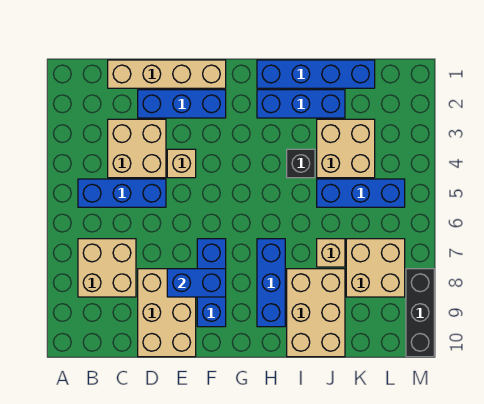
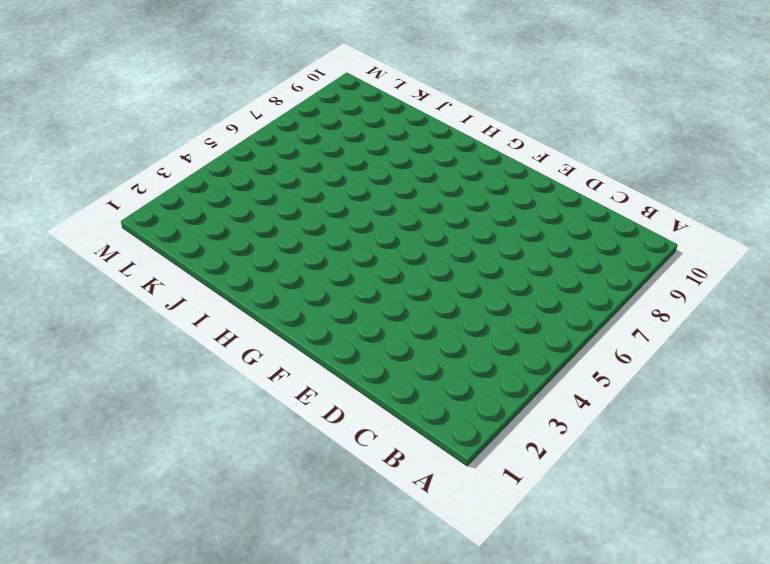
none -> blue brick B5:D5 level 1
none -> tan brick B7:C8 level 1
none -> tan brick C1:F1 level 1

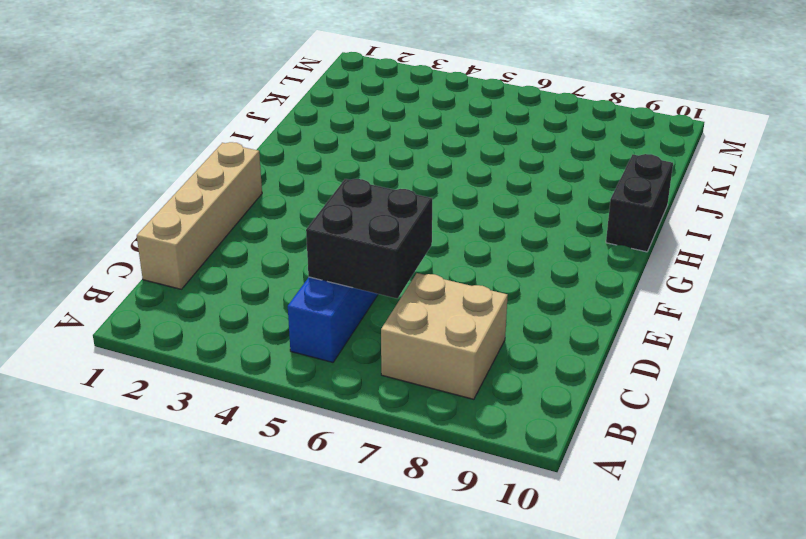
black brick C5:D6 level 2 -> none
black brick H10:I10 level 1 -> tan brick I8:J10 level 1
none -> tan brick C3:D4 level 1
none -> blue brick D2:F2 level 1
none -> tan brick D8:E10 level 1

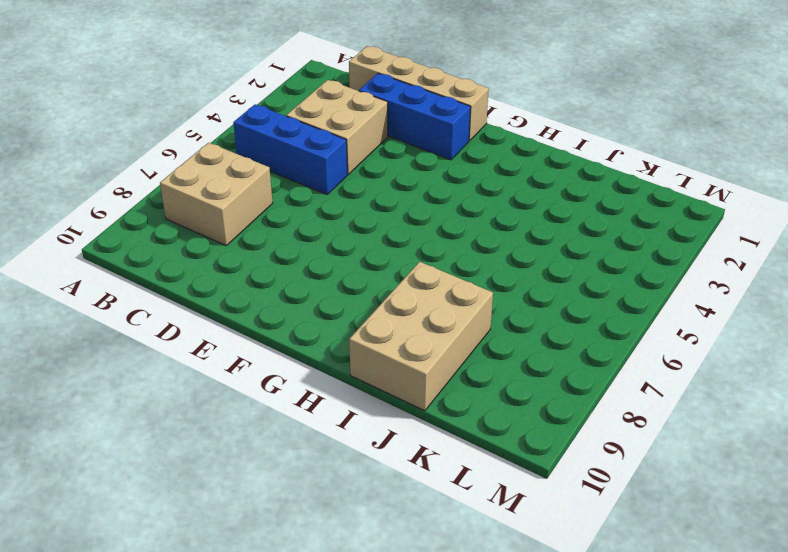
none -> tan brick D8:E10 level 1
none -> tan brick E4 level 1
none -> blue brick F7:F9 level 1

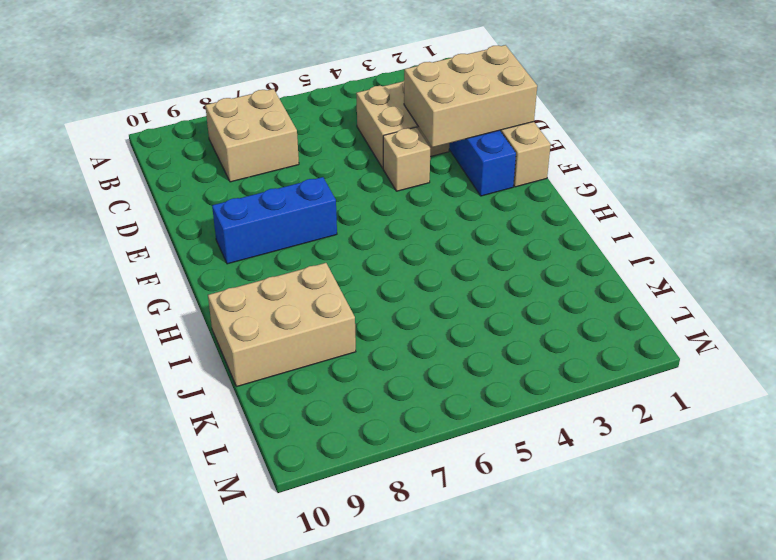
tan brick D1:E3 level 2 -> tan brick D8:E10 level 1
none -> blue brick B5:D5 level 1
none -> blue brick H1:K1 level 1
none -> blue brick H2:J2 level 1

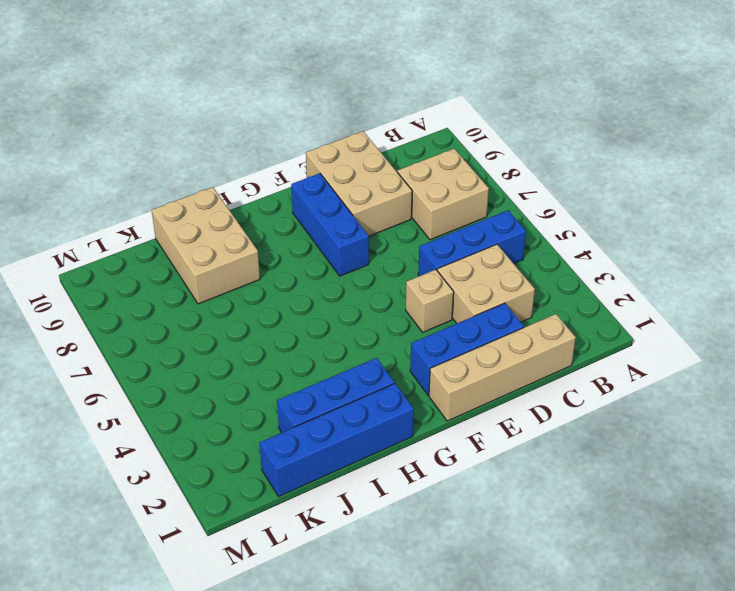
none -> blue brick H7:H9 level 1
none -> black brick I4 level 1
none -> tan brick J3:K4 level 1

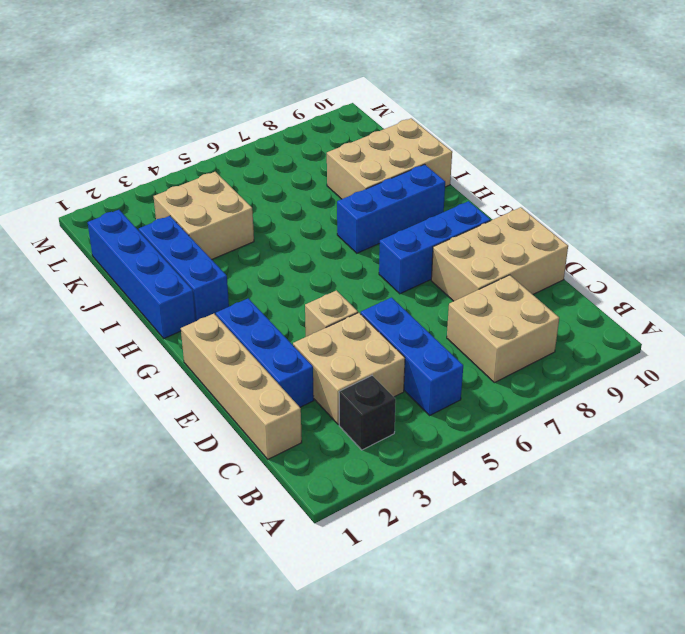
black brick B3 level 1 -> black brick I4 level 1
none -> blue brick J5:L5 level 1
none -> tan brick J7 level 1
none -> tan brick K7:L8 level 1

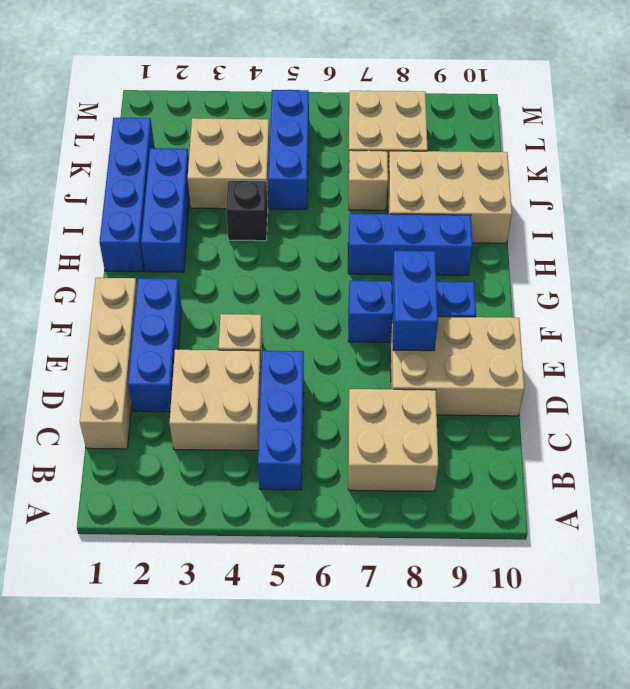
none -> black brick M8:M10 level 1

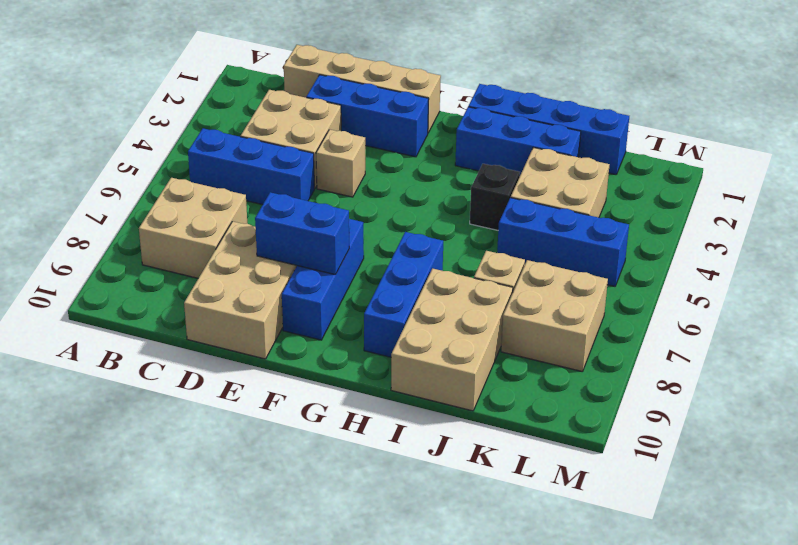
none -> black brick M8:M10 level 1

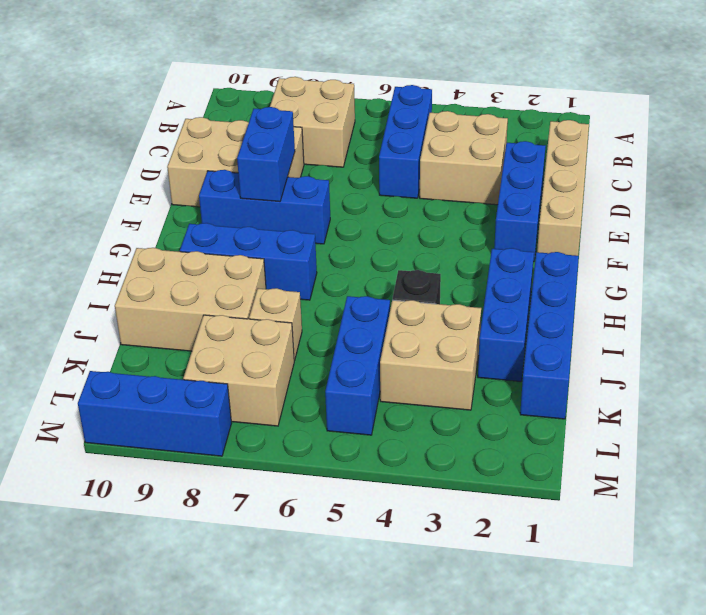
blue brick M8:M10 level 1 -> black brick M8:M10 level 1
none -> tan brick E4 level 1

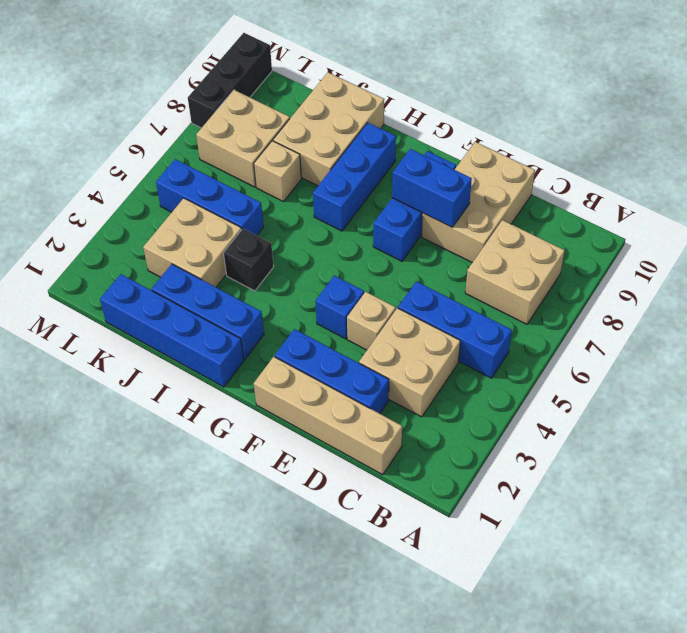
blue brick F4 level 1 -> none

